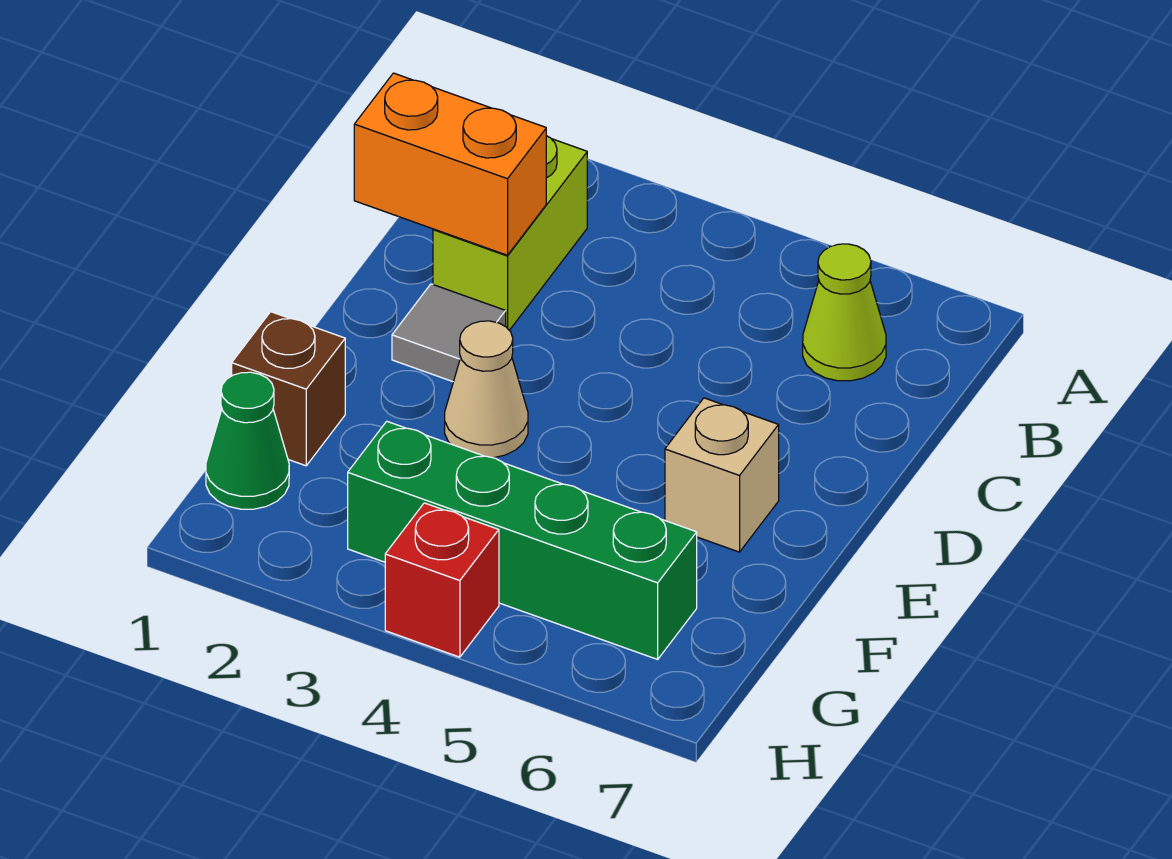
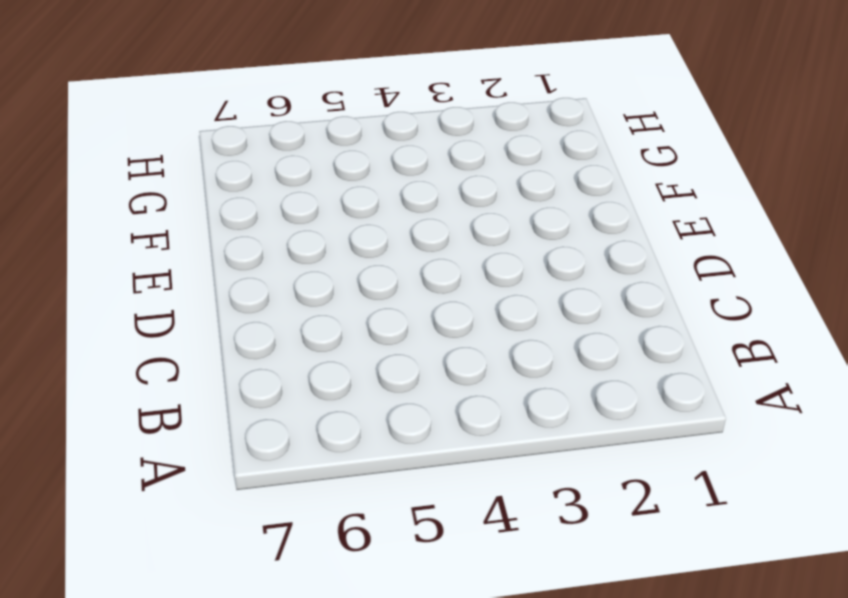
none -> lime brick B2:C2 level 1
none -> lime cone B6 level 1

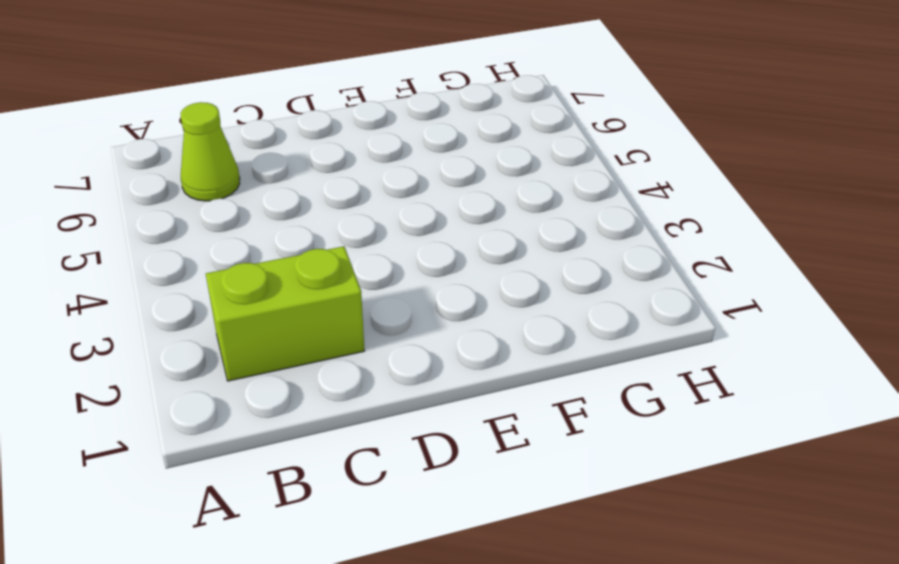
none -> grey tile D2 level 1
none -> tan cone E3 level 1

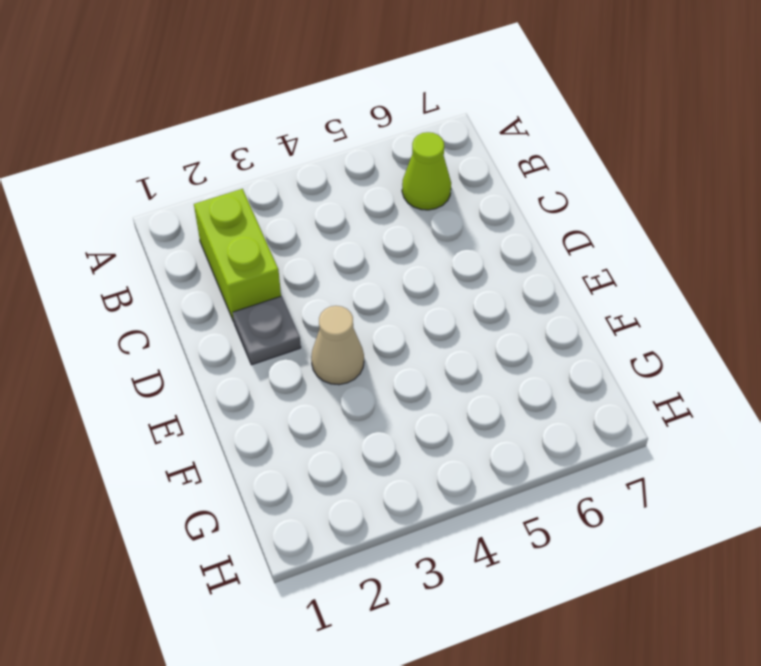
grey plate D2 level 1 -> grey tile D2 level 1
none -> tan brick E6 level 1
none -> brown brick F1 level 1

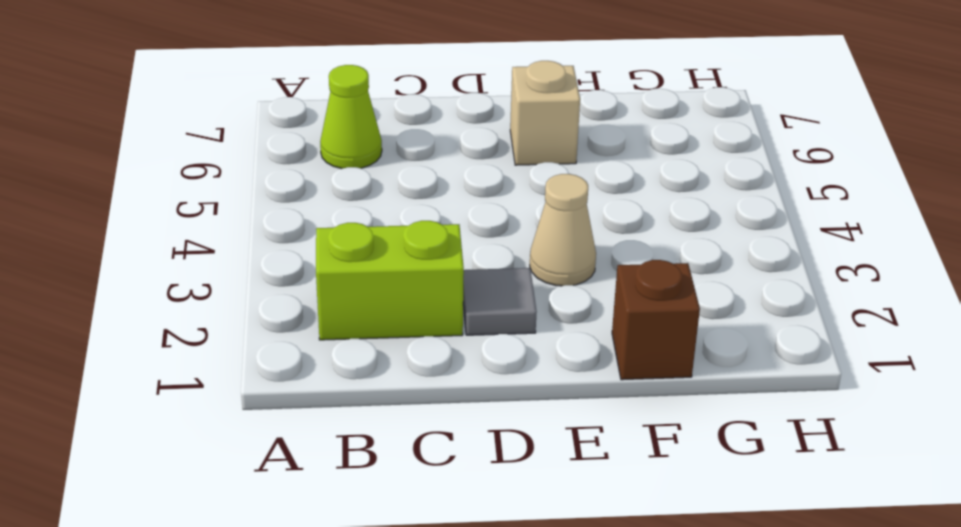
none -> green cone G1 level 1
none -> green brick G3:G6 level 1

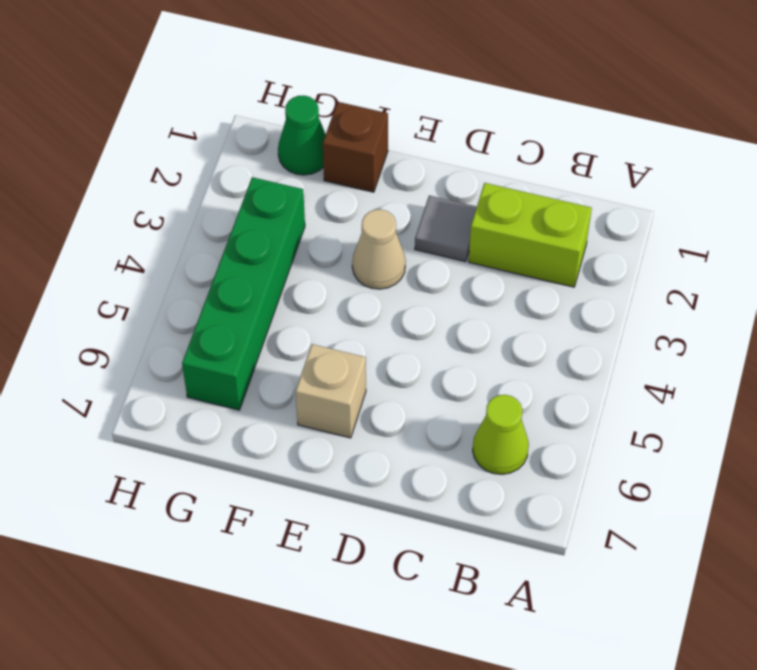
none -> red brick H4 level 1
none -> orange brick C1:C2 level 2

